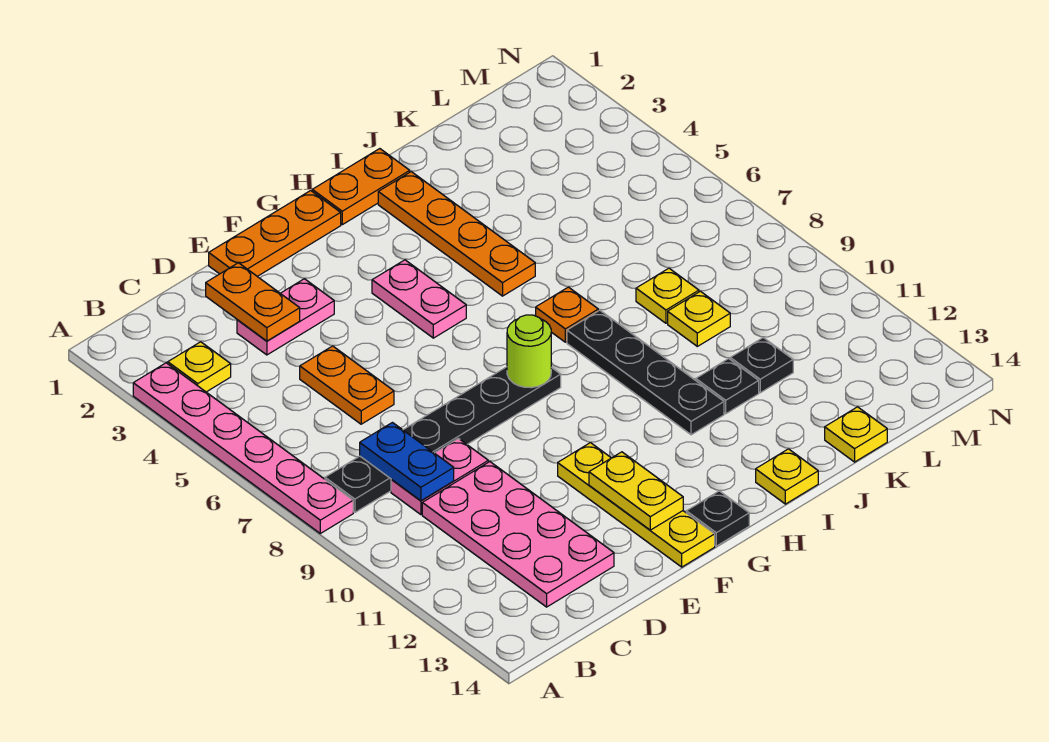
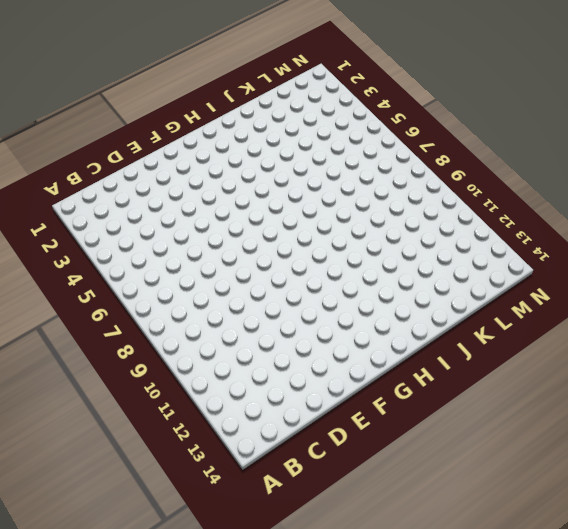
none -> pink plate A3:A8 level 1
none -> yellow plate B3 level 1
none -> black plate B8:G8 level 1

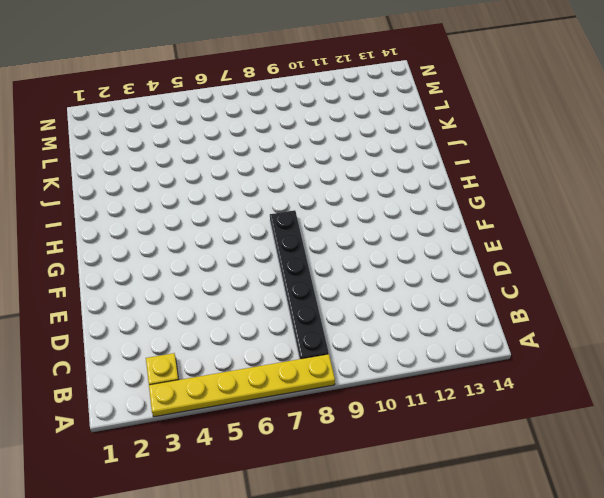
yellow plate A3:A8 level 1 -> pink plate A3:A8 level 1
none -> pink plate C9:D9 level 1
none -> pink plate C10:D13 level 1
none -> pink plate D3:E3 level 1

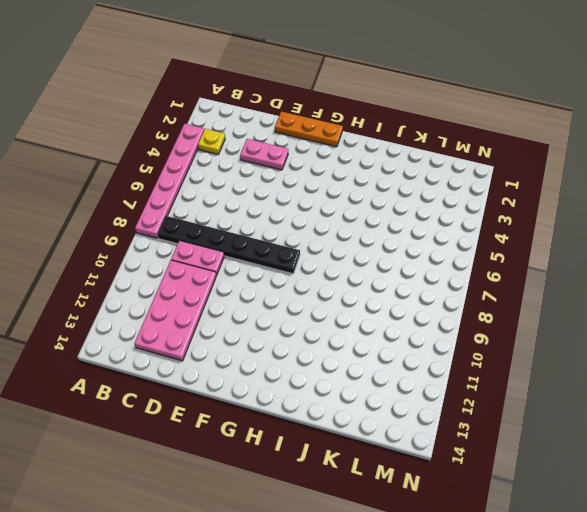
none -> orange plate D5:D6 level 1
none -> yellow plate F11:F14 level 1
none -> pink plate G4:G5 level 1

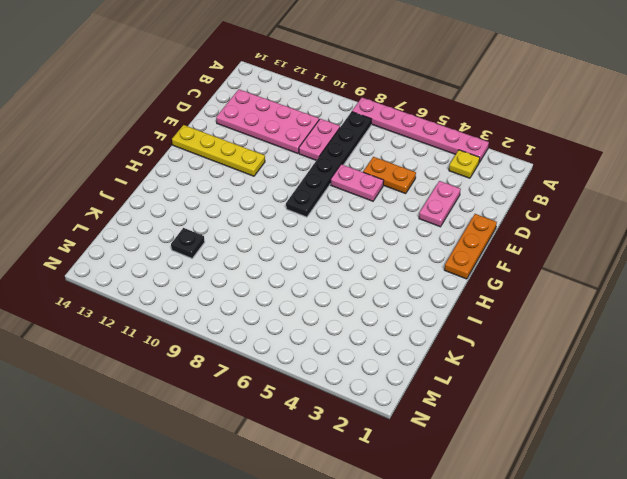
pink plate E6:E7 level 1 -> pink plate G4:G5 level 1
none -> black plate G14 level 1
none -> orange plate H1:I1 level 1
none -> orange plate I2:I5 level 1

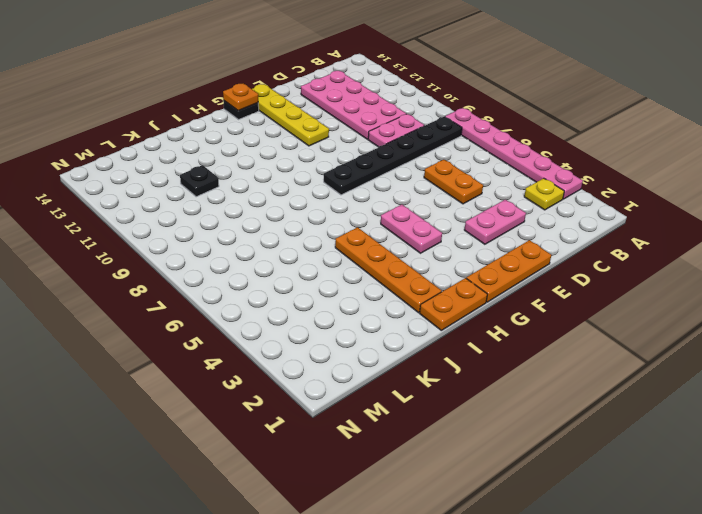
orange plate G14 level 2 -> orange plate I7 level 1
none -> black plate I8:I11 level 1
none -> yellow plate I14 level 1
none -> black plate J11 level 1

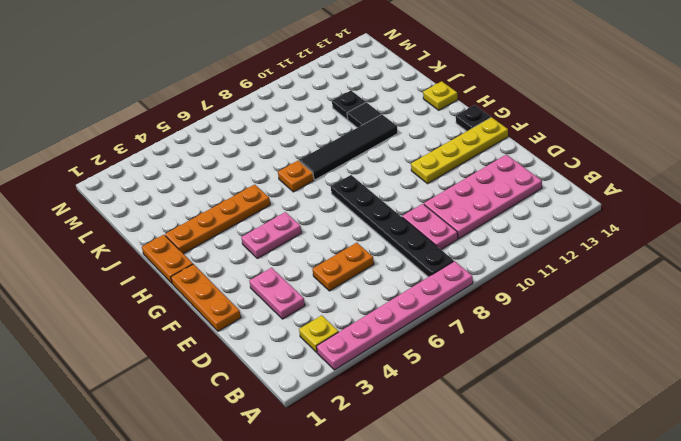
black tile I8:I11 level 1 -> black plate I8:I11 level 1
black tile J11 level 1 -> black plate J11 level 1
none -> yellow plate K8 level 1
none -> yellow plate K9 level 1
none -> yellow plate K14 level 1

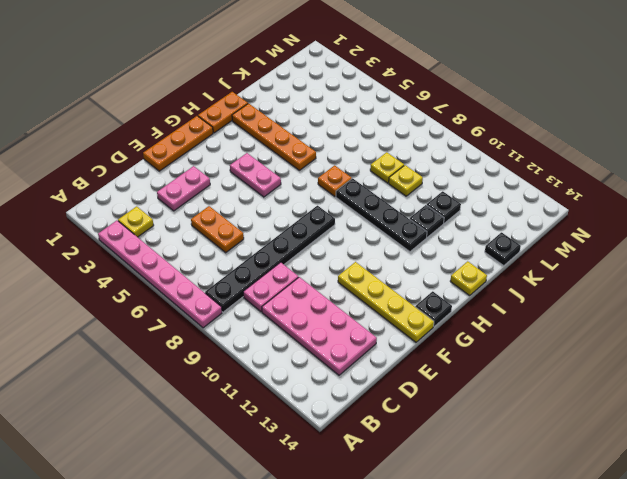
black plate K14 level 1 -> yellow plate K14 level 1
none -> blue plate C8:C9 level 2
none -> orange plate D2:D3 level 2
none -> yellow plate F12:F13 level 2

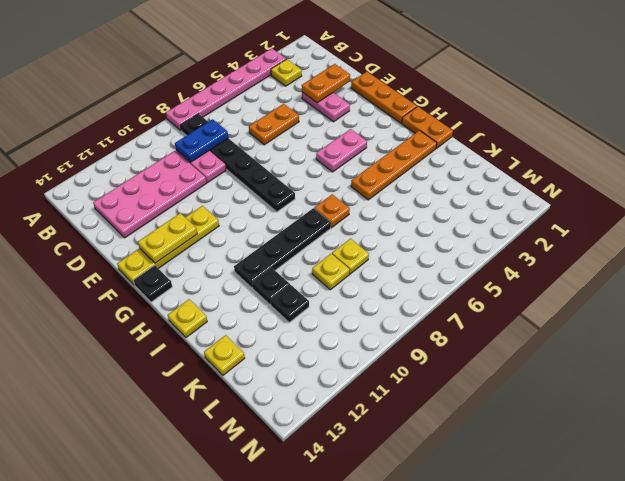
none -> lime round brick G8 level 2

